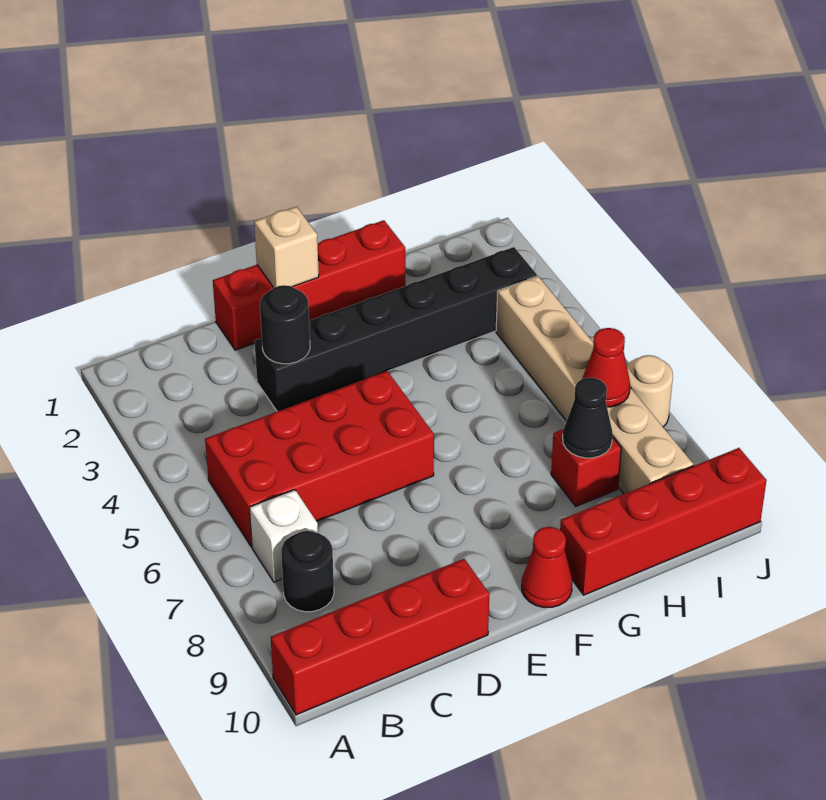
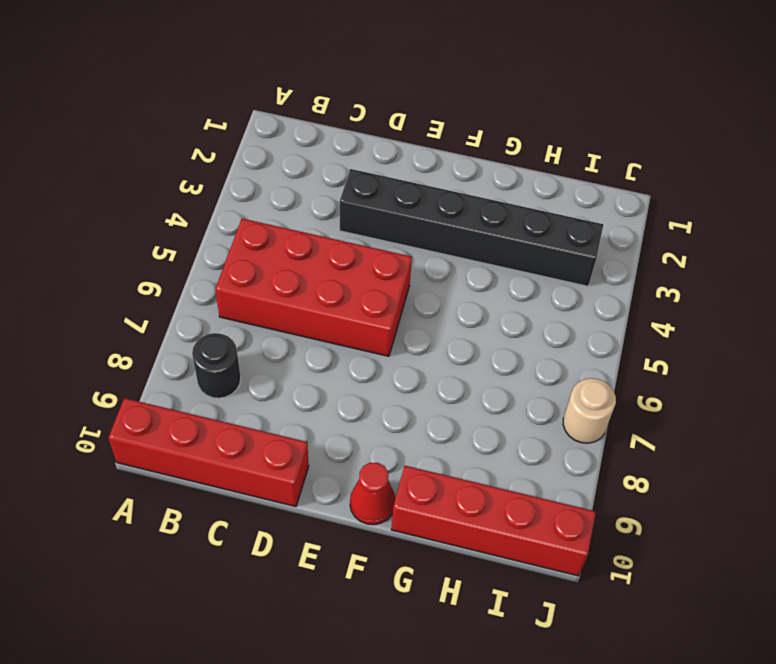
none -> white brick B7 level 1
none -> red brick D1:G1 level 1
none -> red brick H8 level 1

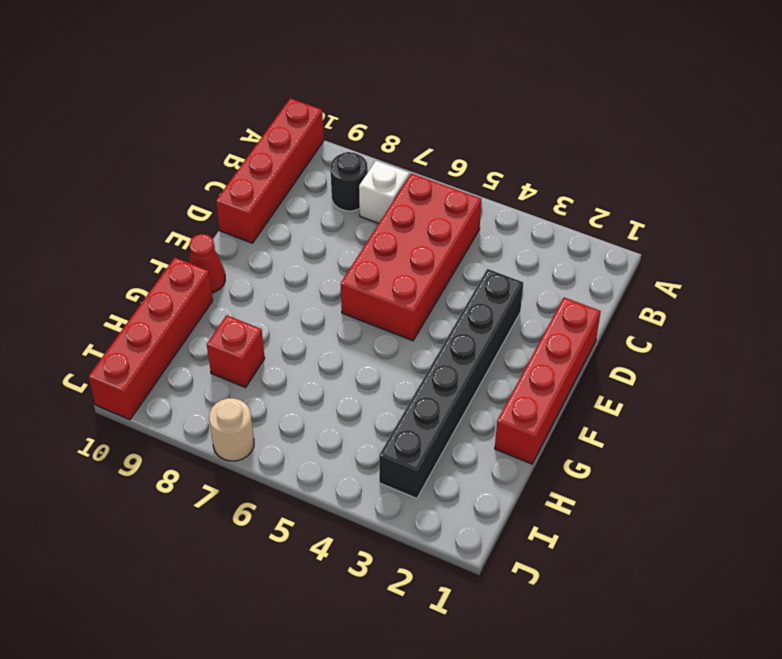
none -> tan brick I4:I9 level 1
none -> black round brick D3 level 2
none -> tan brick E1 level 2

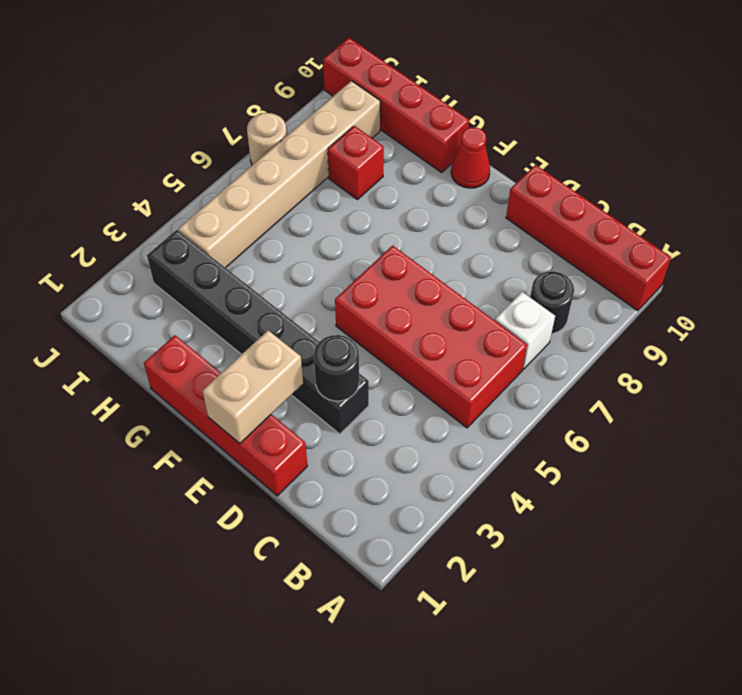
tan brick E1:E2 level 2 -> tan brick E1 level 2
none -> black cone H8 level 2
none -> red cone I7 level 2

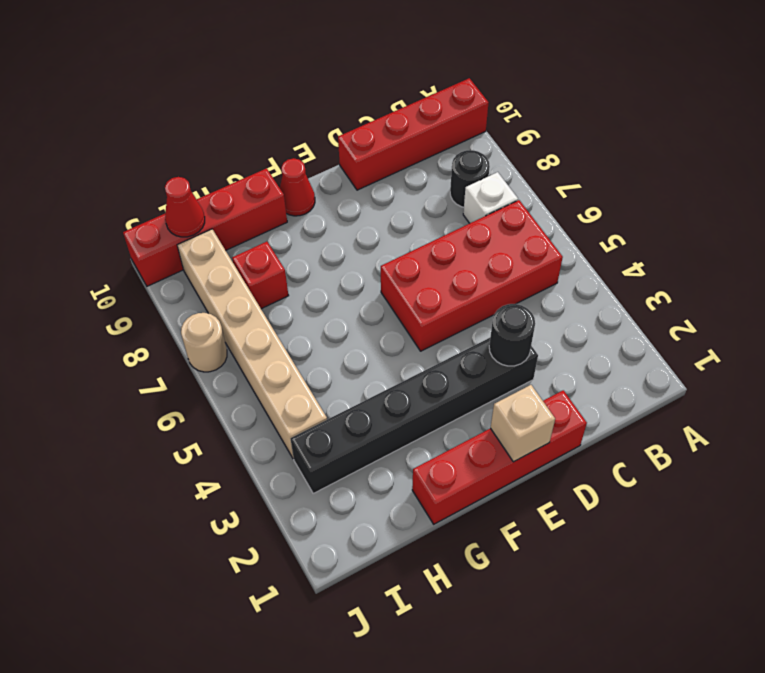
red cone I10 level 2 -> red cone I7 level 2
none -> black cone H8 level 2

